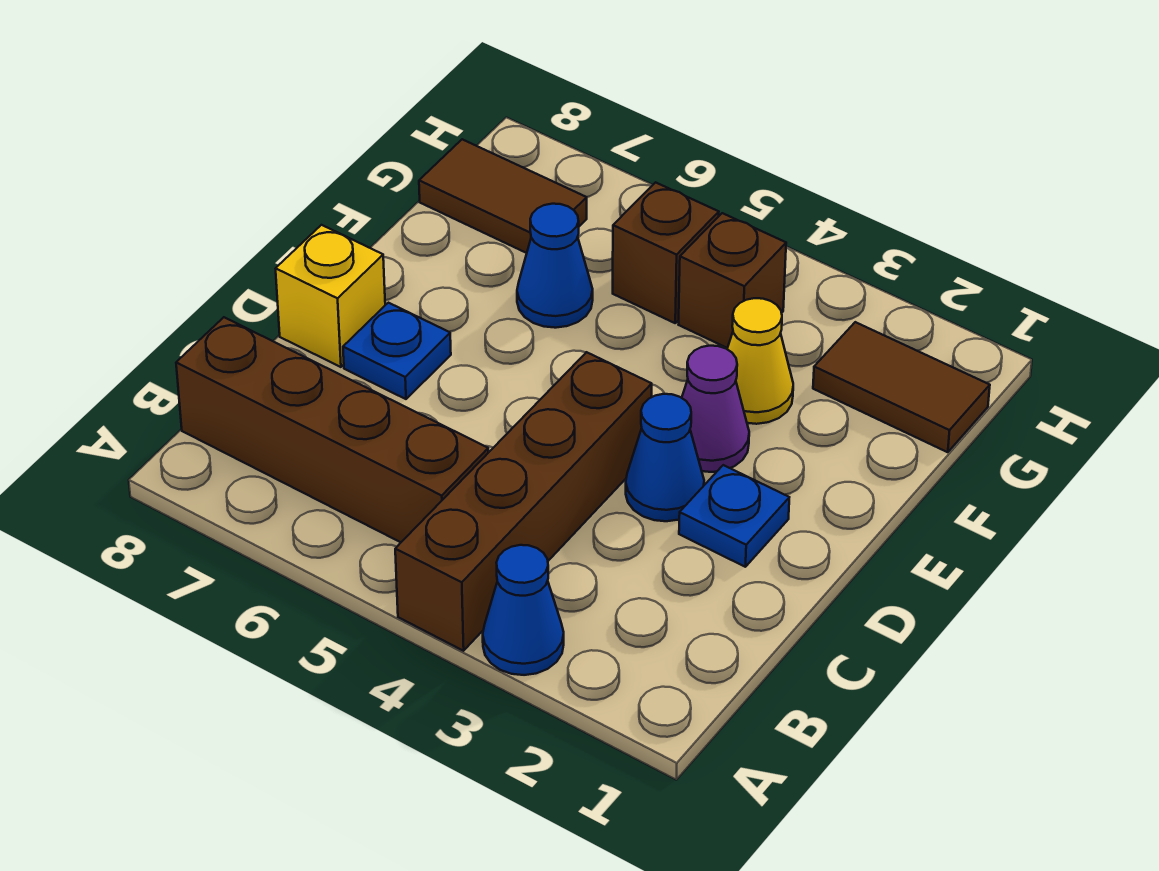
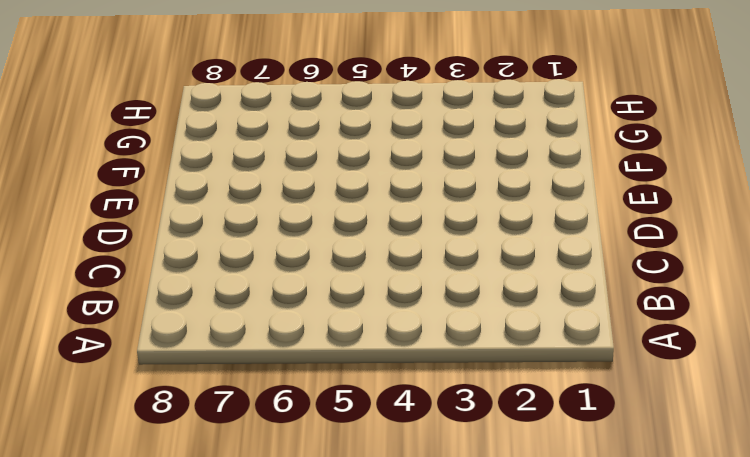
none -> blue cone A3 level 1
none -> brown brick A4:D4 level 1
none -> brown brick B5:B8 level 1

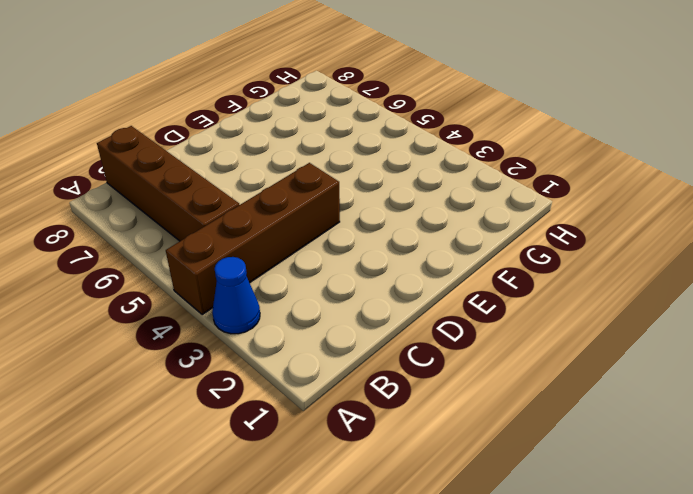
none -> blue plate D2 level 1
none -> blue cone D3 level 1
none -> blue plate D7 level 1

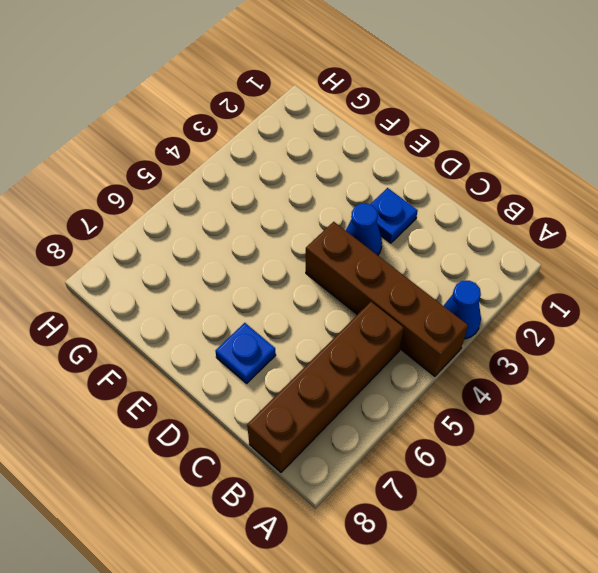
none -> yellow brick D8 level 1
none -> purple cone E3 level 1
none -> yellow cone F3 level 1

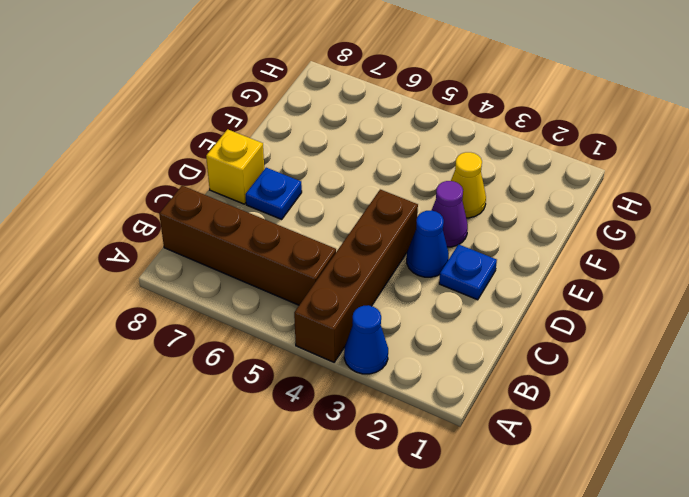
none -> blue cone F6 level 1
none -> brown tile G1:G2 level 1
none -> brown brick G4 level 1

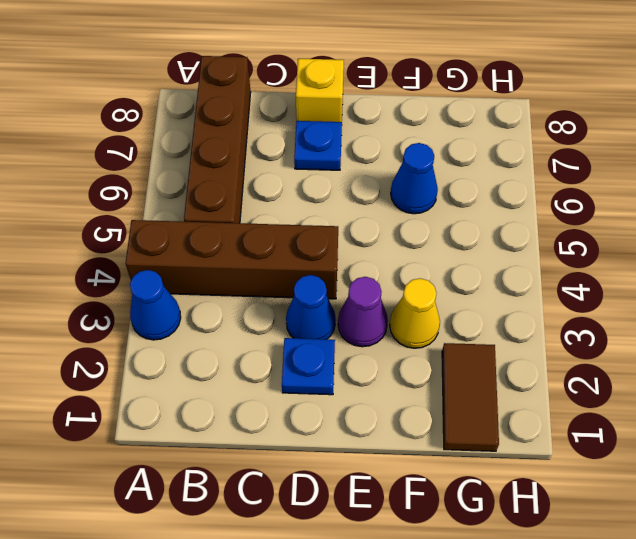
none -> brown brick G4 level 1
none -> brown brick G5 level 1
none -> brown tile G7:G8 level 1

